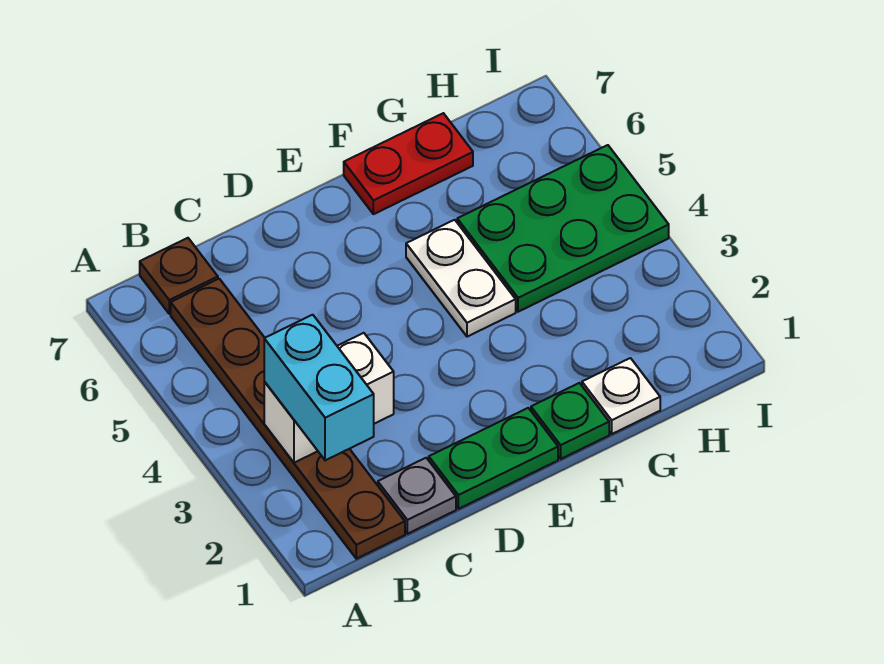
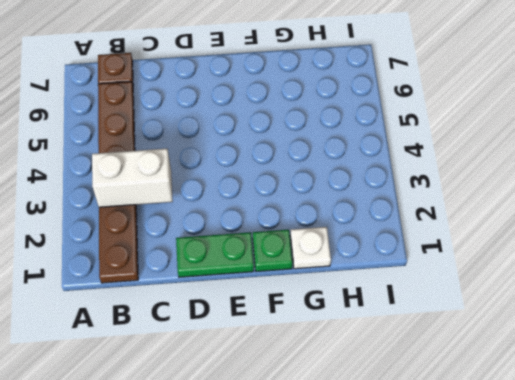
none -> grey plate C1 level 1
none -> white plate F4:F5 level 1

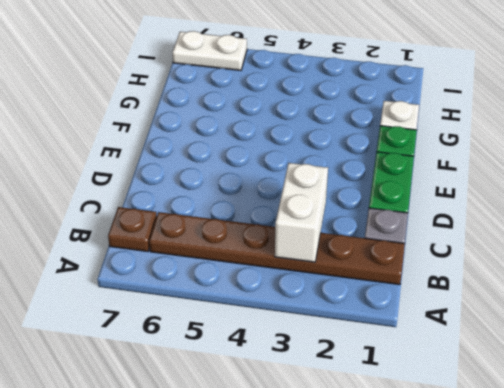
white plate I6:I7 level 1 -> white plate F4:F5 level 1
none -> red plate F7:G7 level 1
none -> green plate G4:I5 level 1

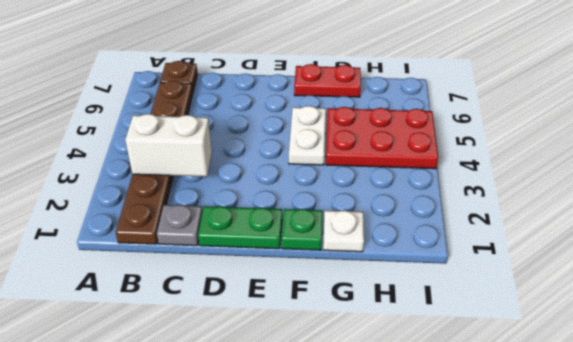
red plate G4:I5 level 1 -> green plate G4:I5 level 1
none -> cyan brick B2:B3 level 3

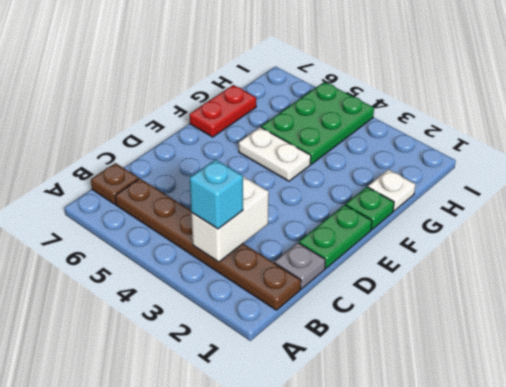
cyan brick B3 level 3 -> cyan brick B2:B3 level 3

